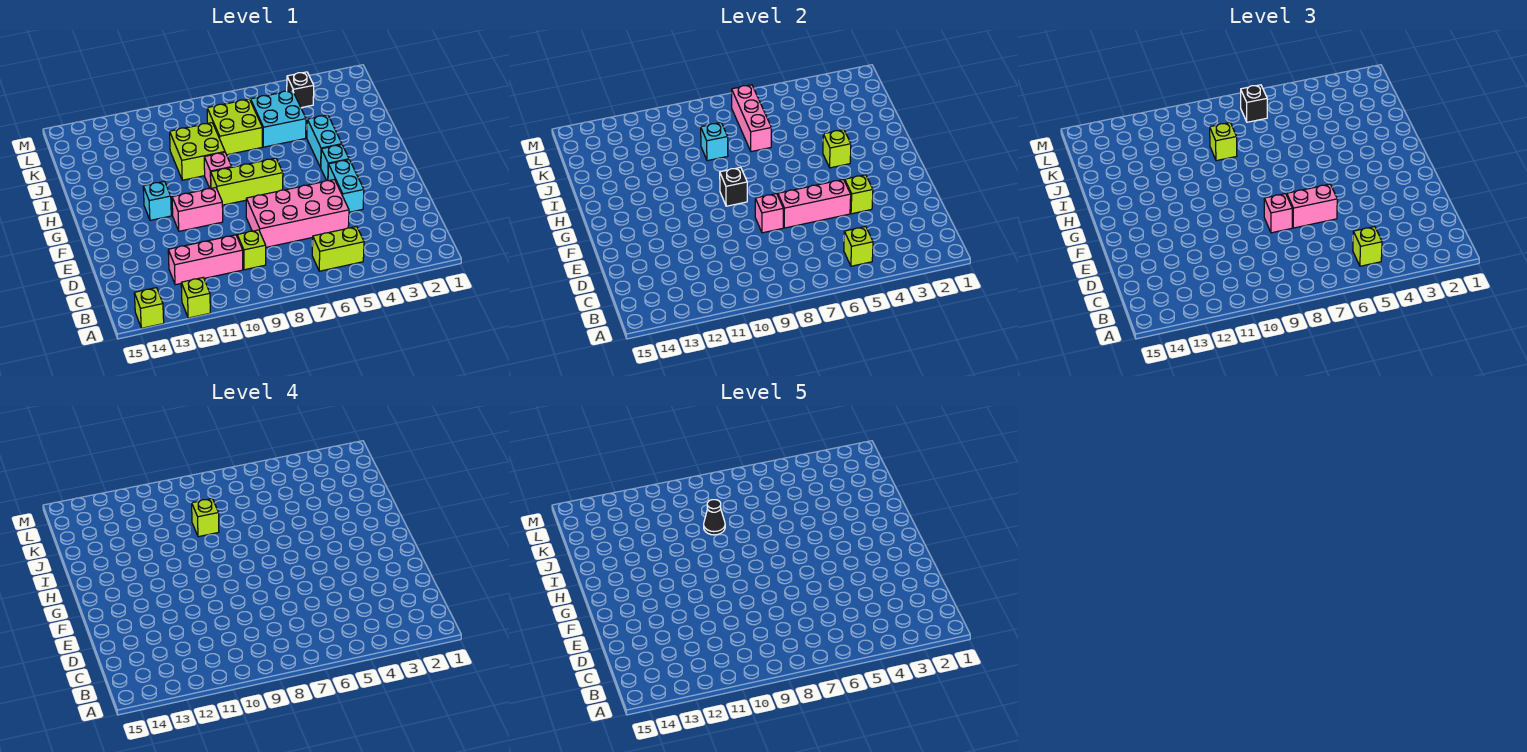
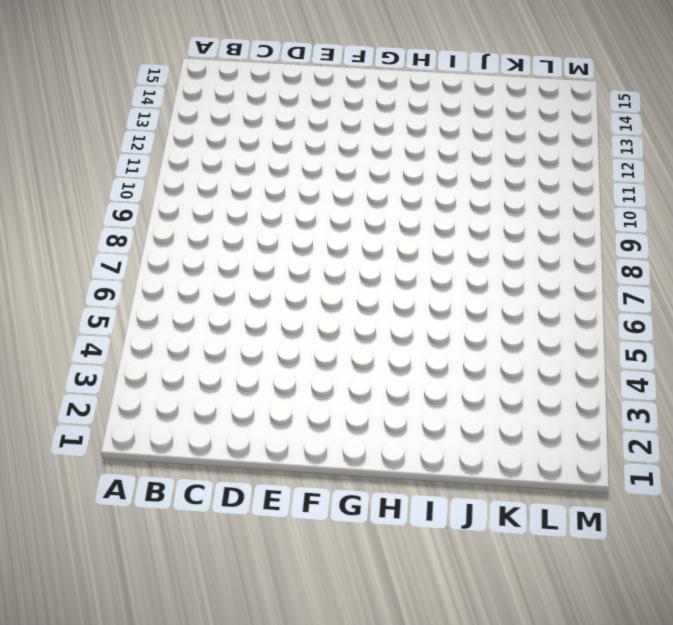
none -> lime brick A12 level 1
none -> lime brick A14 level 1
none -> lime brick B5:B6 level 1
none -> lime brick C9 level 1

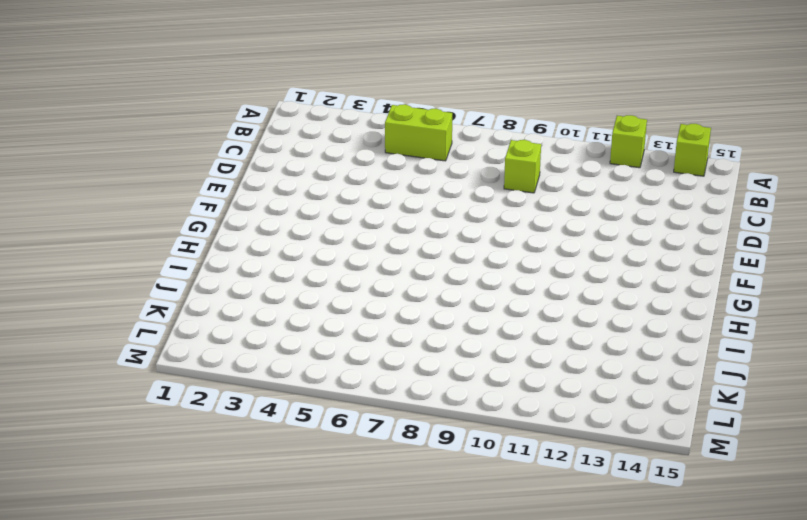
none -> pink brick C10:C12 level 1
none -> pink brick D5:E8 level 1
none -> cyan brick E4:F4 level 1
none -> pink brick F10:F11 level 1

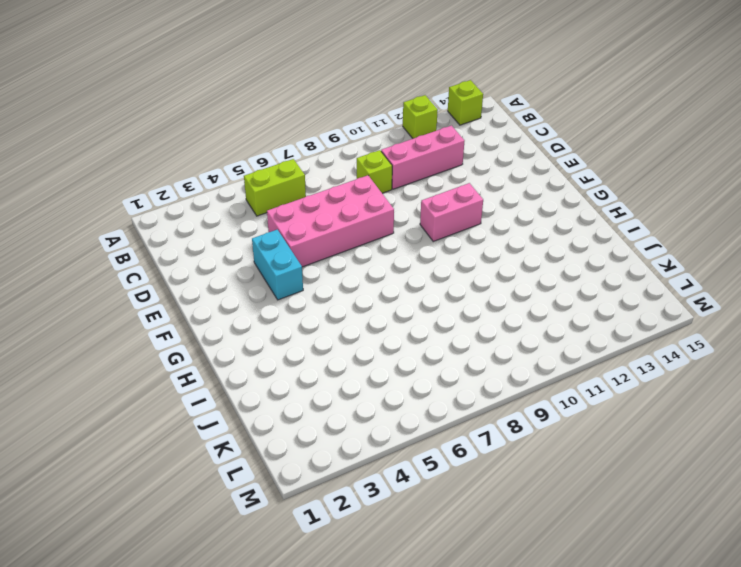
none -> cyan brick G4 level 1
none -> lime brick G7:G9 level 1
none -> cyan brick G12 level 1
none -> cyan brick H4:I4 level 1

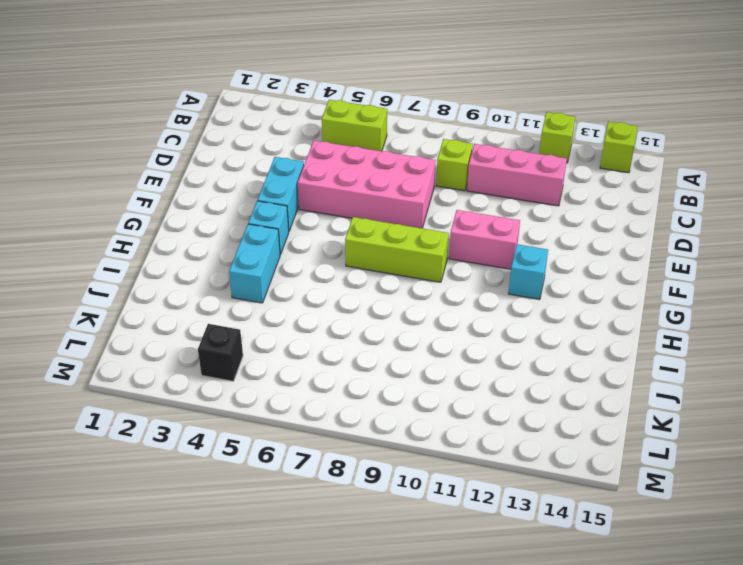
none -> pink brick H9 level 1
none -> lime brick I9:J10 level 1
none -> cyan brick J5:K6 level 1
none -> lime brick J7:K8 level 1

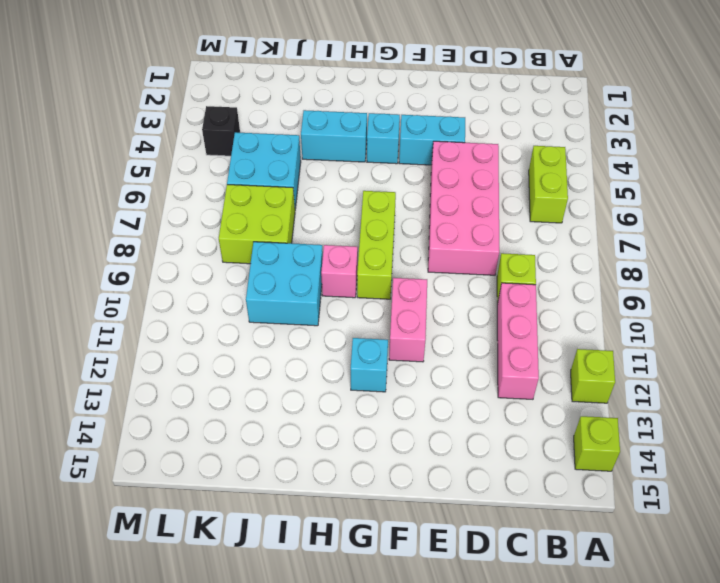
cyan brick I9:J10 level 1 -> lime brick I9:J10 level 1
none -> lime brick B5 level 2
none -> lime brick E4 level 2
none -> pink brick E5:E7 level 2
none -> pink brick E8 level 2

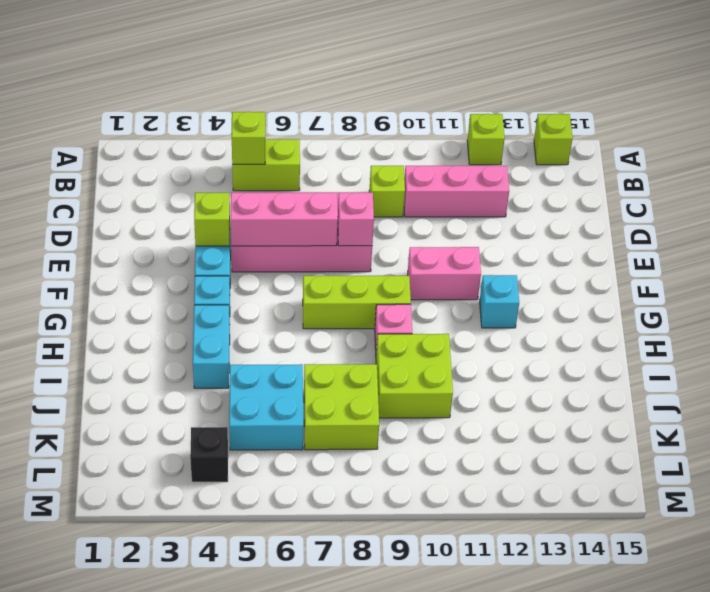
none -> black brick G9 level 2
none -> lime brick H4 level 2
none -> pink brick J7:L7 level 2
none -> cyan brick J9 level 2

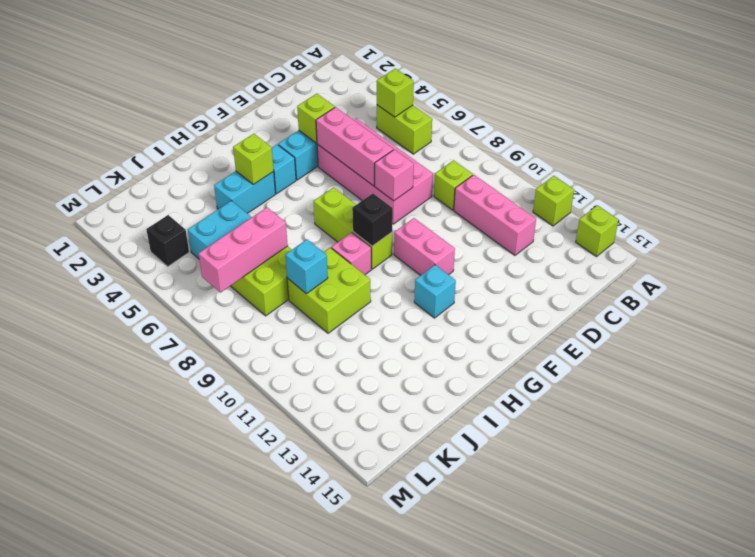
none -> lime brick B5 level 3
none -> pink brick E6:E7 level 3
none -> pink brick E8 level 3
none -> lime brick J9 level 3

